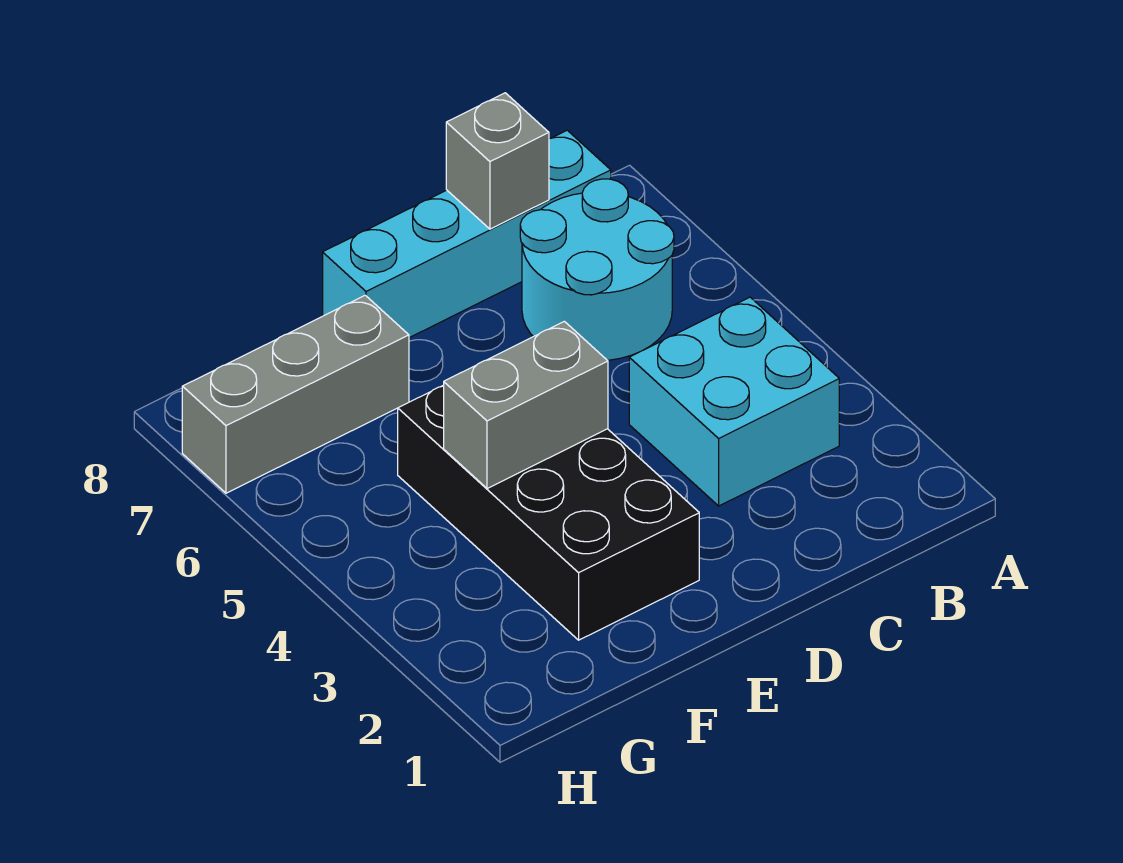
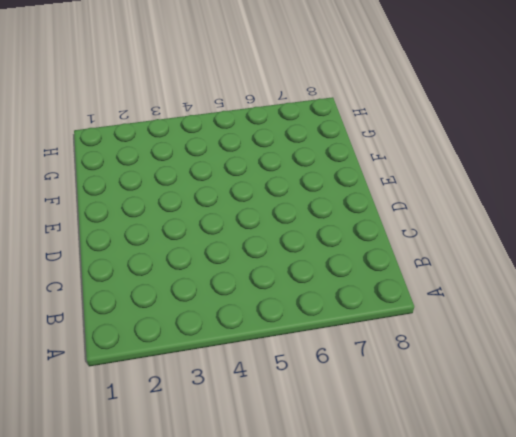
none -> cyan brick B3:C4 level 1
none -> cyan round brick B6:C7 level 1

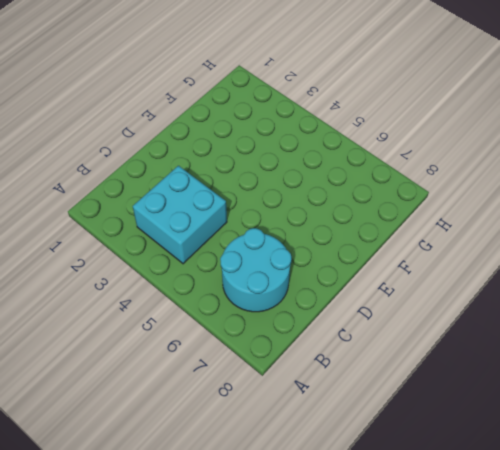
none -> cyan brick B8:E8 level 1
none -> black brick E2:F5 level 1

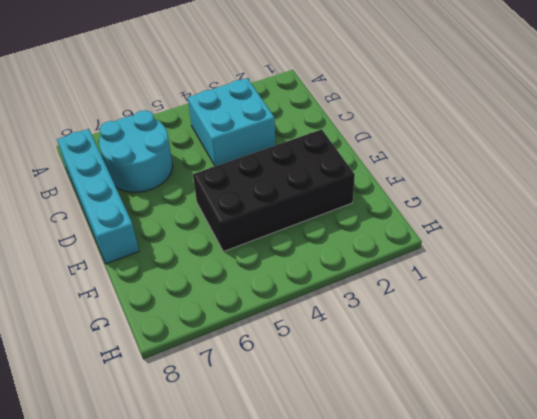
none -> grey brick F7:H7 level 1
none -> grey brick C8 level 2

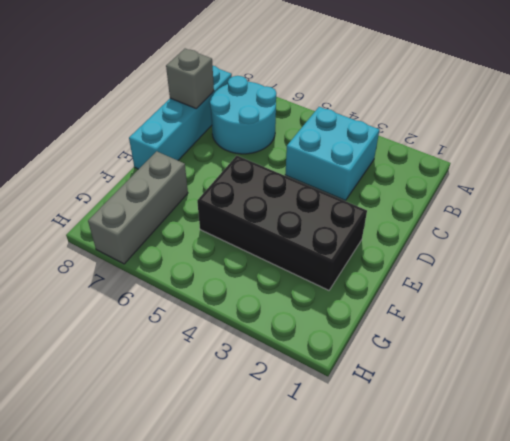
none -> grey brick E4:F4 level 2

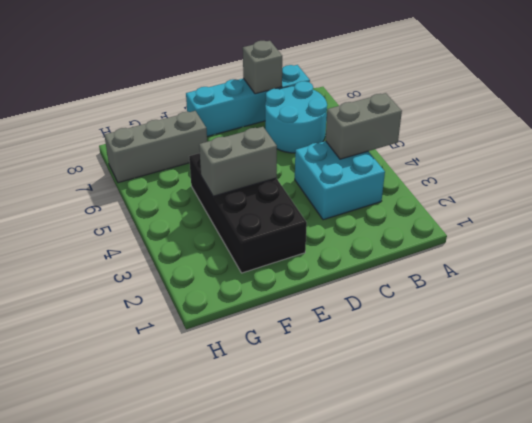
grey brick A4:B4 level 2 -> none

